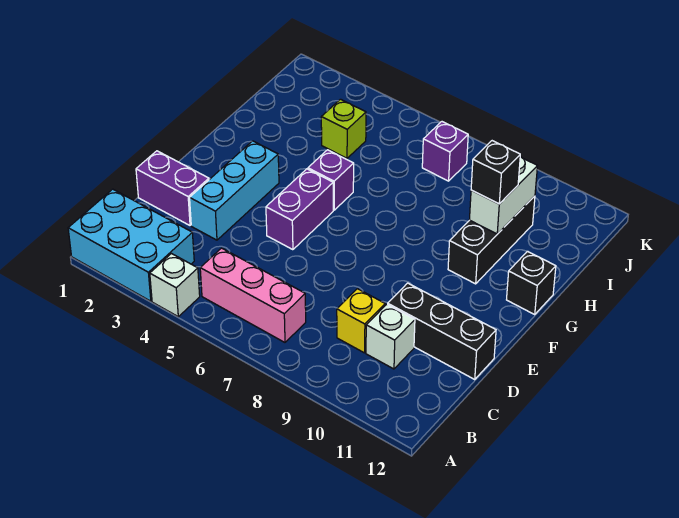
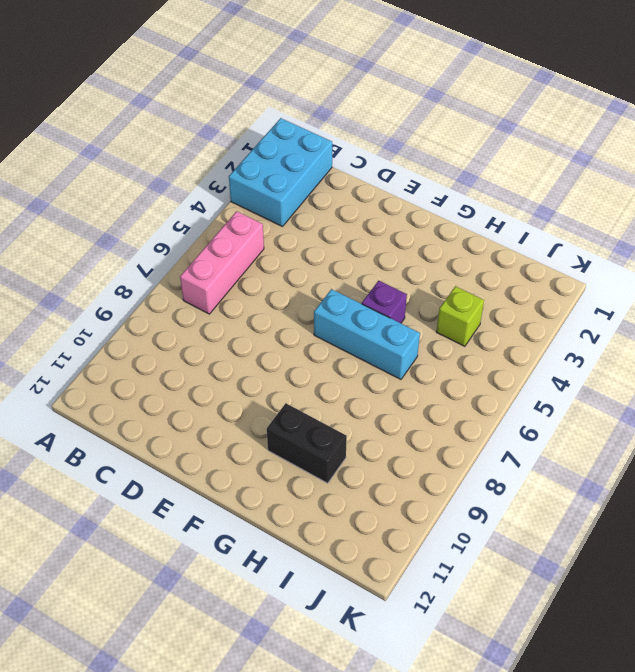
cyan brick F6:H6 level 1 -> cyan brick D3:F3 level 1
black brick G10:H10 level 1 -> black brick G10:I10 level 1
none -> white brick A4 level 1
none -> yellow brick C9 level 1
none -> white brick C10 level 1

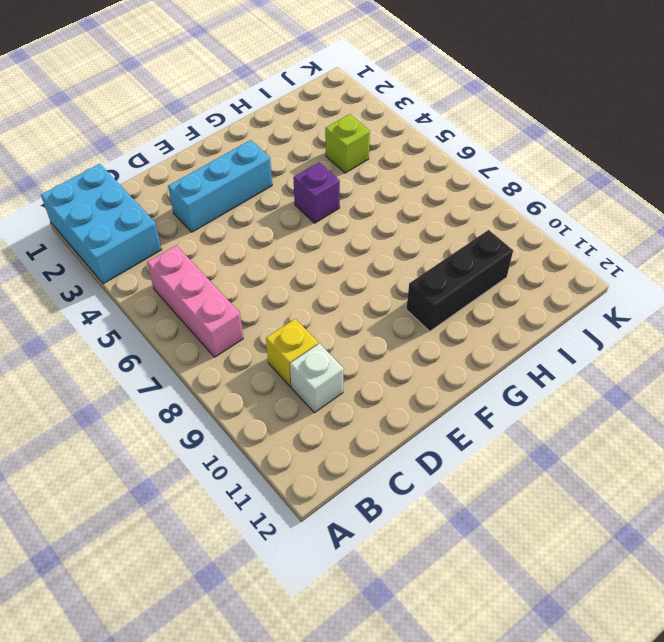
none -> white brick A4 level 1
none -> purple brick D1:D2 level 1
none -> black brick D10:D12 level 1

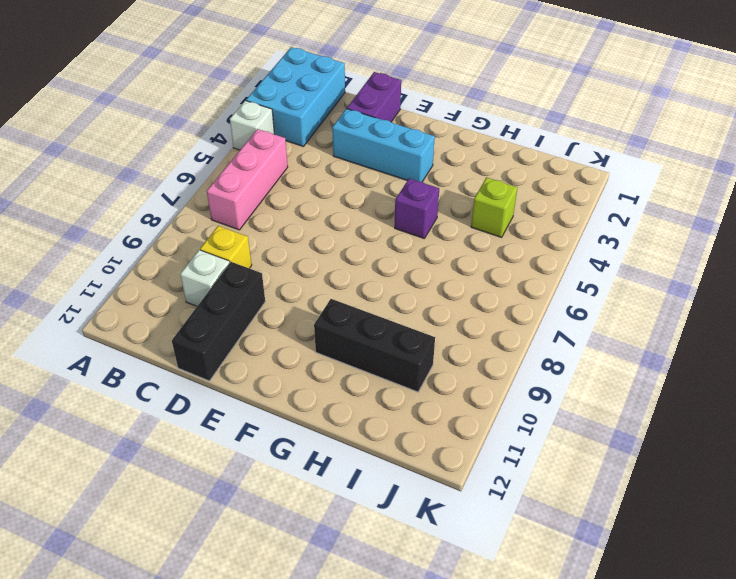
none -> purple brick E5:F5 level 1
none -> black brick G12 level 1
none -> purple brick J7 level 1

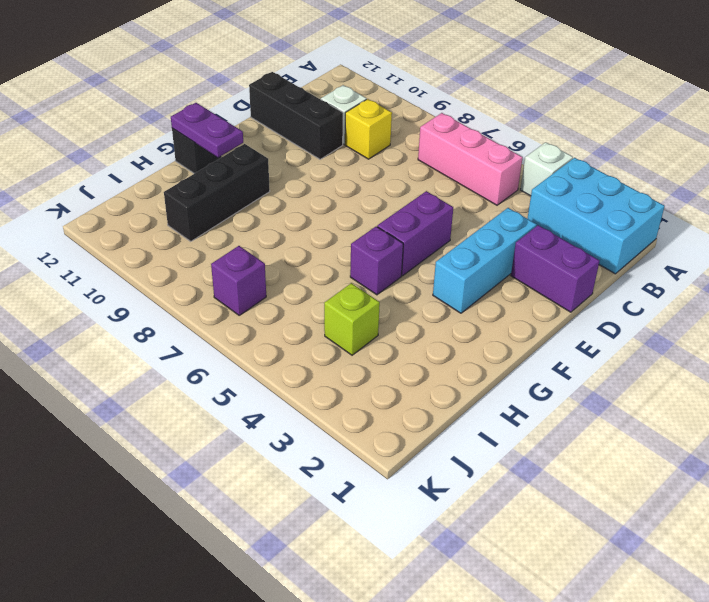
purple plate G11:G12 level 2 -> none
none -> white brick H10:I10 level 2
none -> black brick H10 level 3

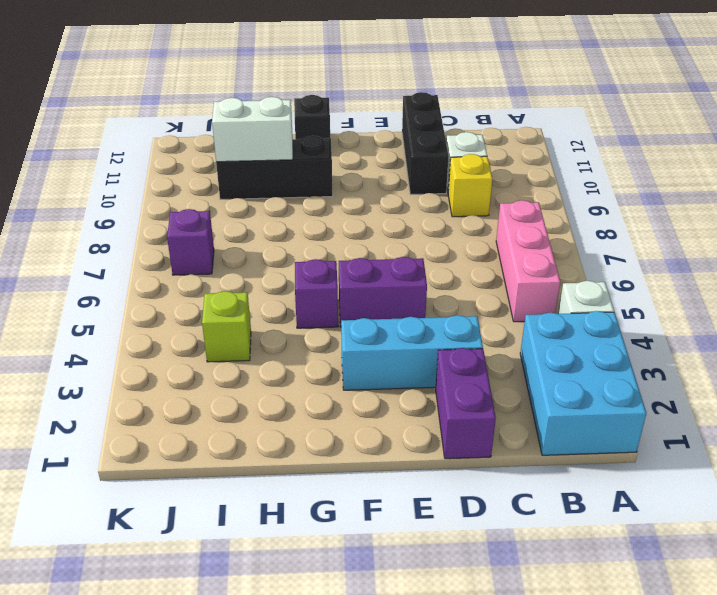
none -> black brick H10 level 3

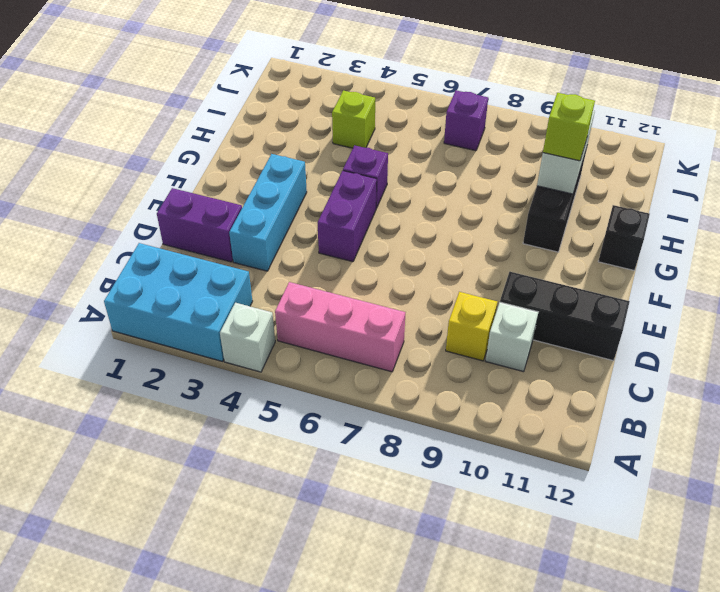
lime brick H10 level 3 -> black brick H10 level 3

